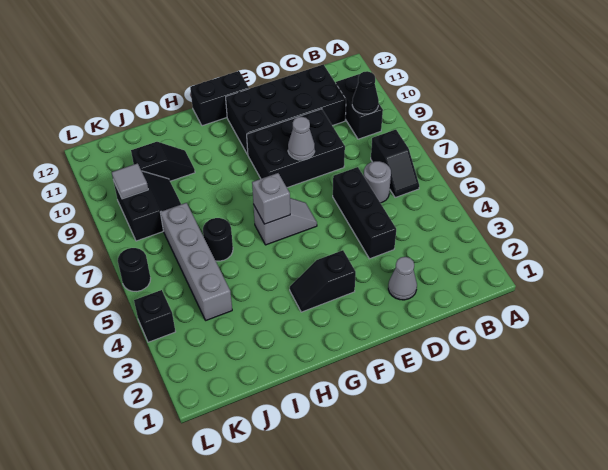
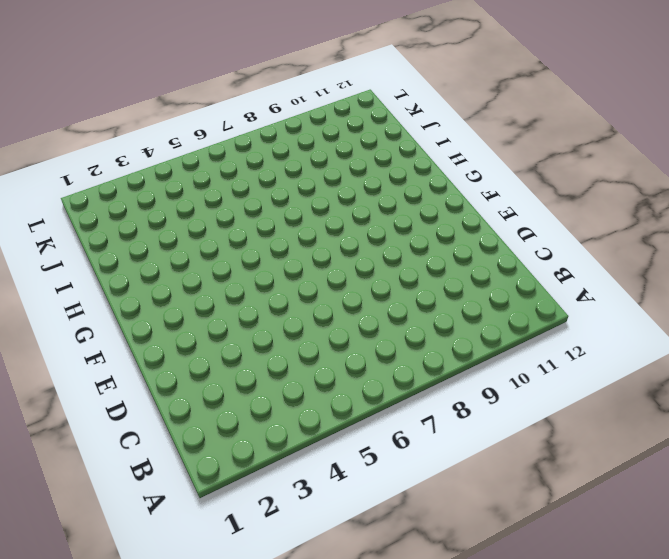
none -> black slope B6:B7 level 1 top 7
none -> black brick B9:B10 level 1
none -> grey round brick C6 level 1

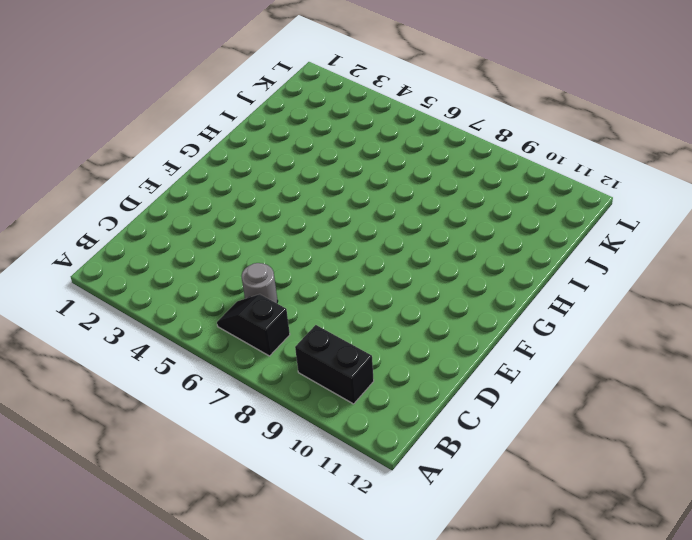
none -> black brick C10:F11 level 1
none -> grey cone D2 level 1
none -> black brick D4:D6 level 1

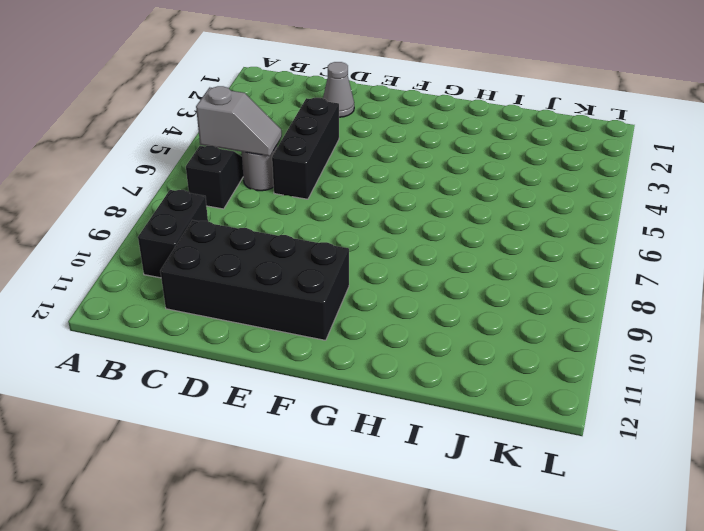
grey slope B6:C6 level 2 top B -> grey slope F6:G6 level 1 top G
none -> black brick D8:F9 level 1
none -> black slope F3:G3 level 1 top F
none -> black brick F12:G12 level 1

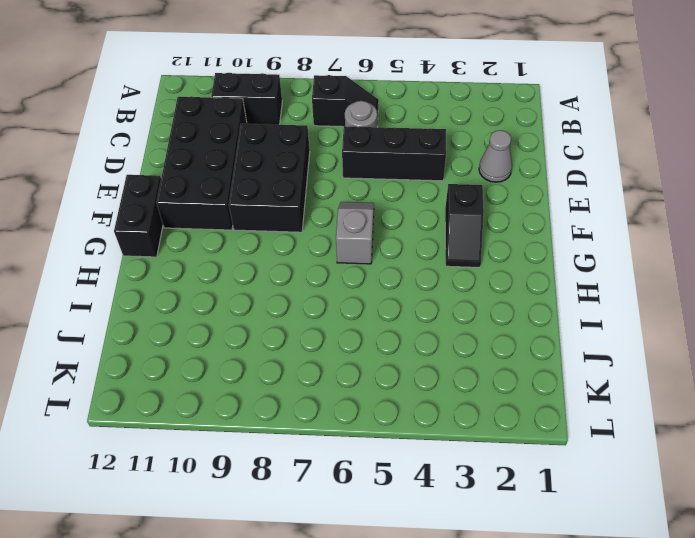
none -> black round brick I6 level 1
none -> black slope I10:J10 level 1 top J
none -> grey brick J4:J7 level 1

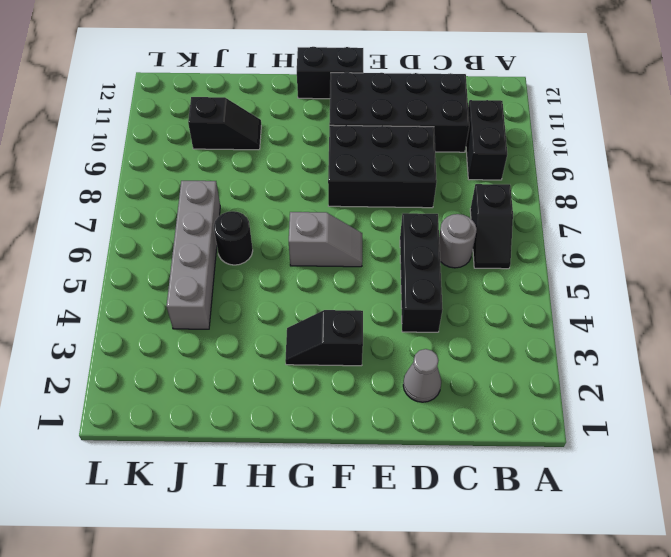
none -> black slope J8:K9 level 1 top K
none -> black brick L4 level 1
none -> black round brick L6 level 1

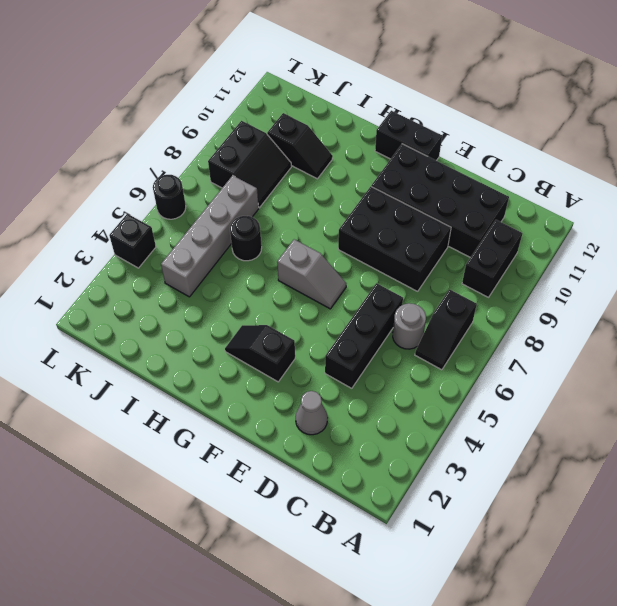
none -> black cone B9 level 2
none -> grey cone E8 level 2
none -> grey brick G6 level 2

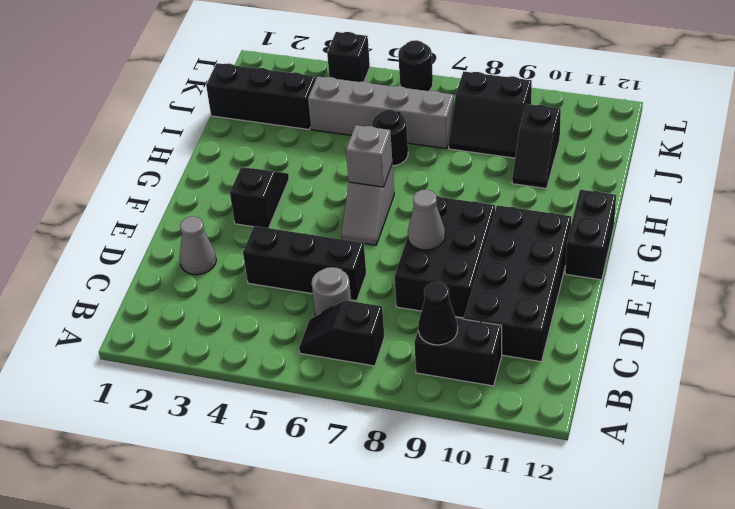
black brick J1:J3 level 1 -> none
none -> grey tile K9 level 2

